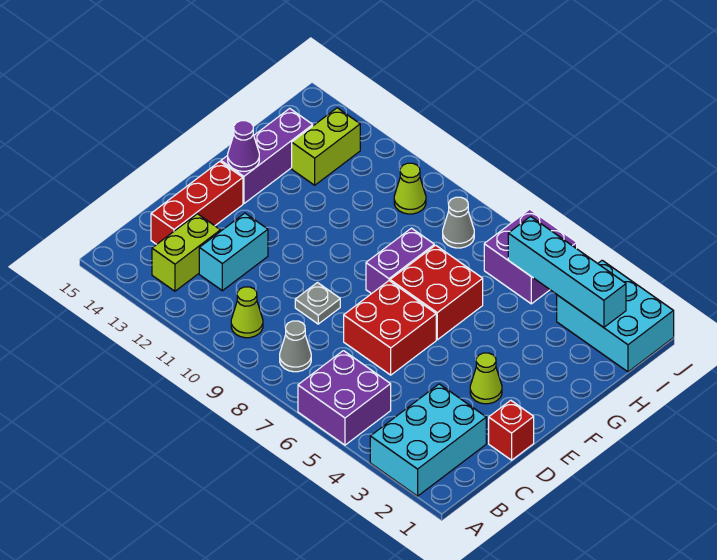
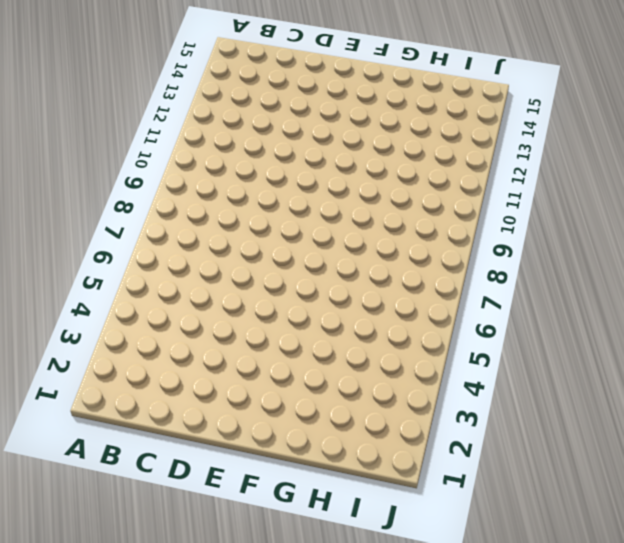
none -> cyan brick A2:C3 level 1
none -> purple brick A5:B6 level 1
none -> grey cone B8 level 1

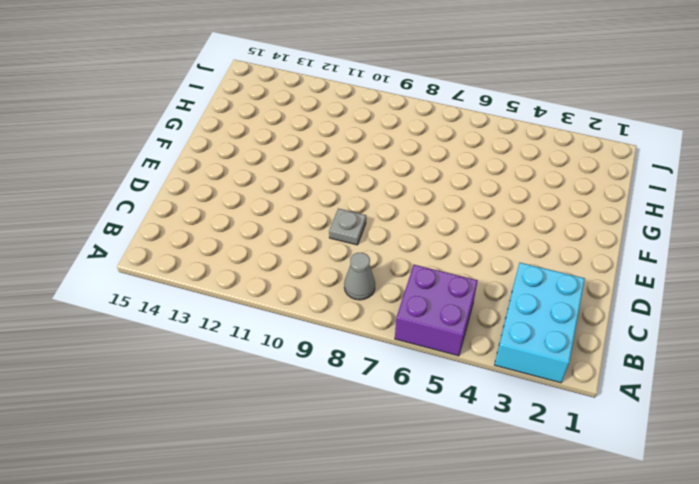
none -> lime cone B10 level 1
none -> lime brick B13:C13 level 1
none -> cyan brick C12:D12 level 1

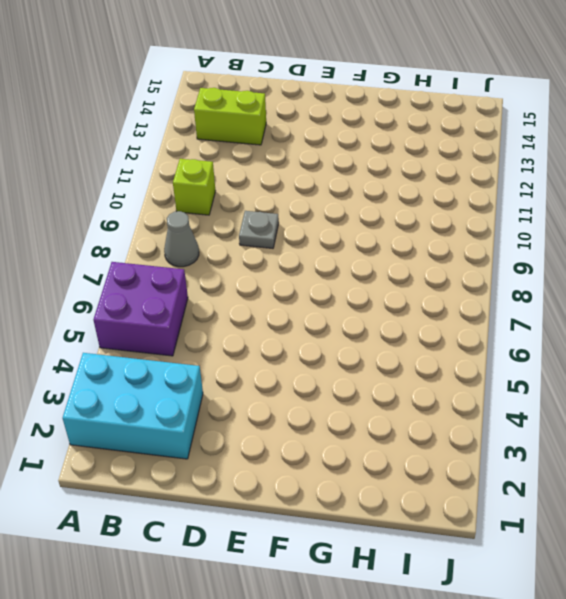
lime brick B10 level 1 -> lime cone B10 level 1
none -> cyan brick C12:D12 level 1
none -> red brick C14:E14 level 1
none -> red brick D1 level 1

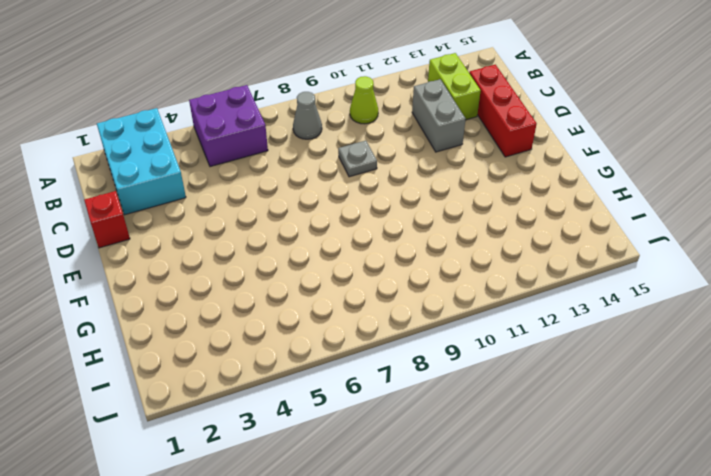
grey brick C12:D12 level 1 -> cyan brick C12:D12 level 1
none -> red brick D6:E7 level 1
none -> lime cone E3 level 1
none -> red brick F6:G7 level 1

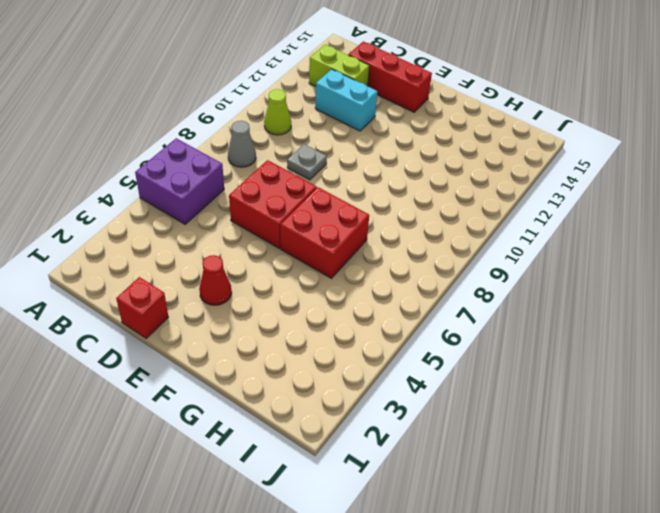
red cone E3 level 1 -> lime cone E3 level 1
none -> cyan brick A2:C3 level 1
none -> purple brick F8:G8 level 1
none -> purple brick F14:H14 level 1

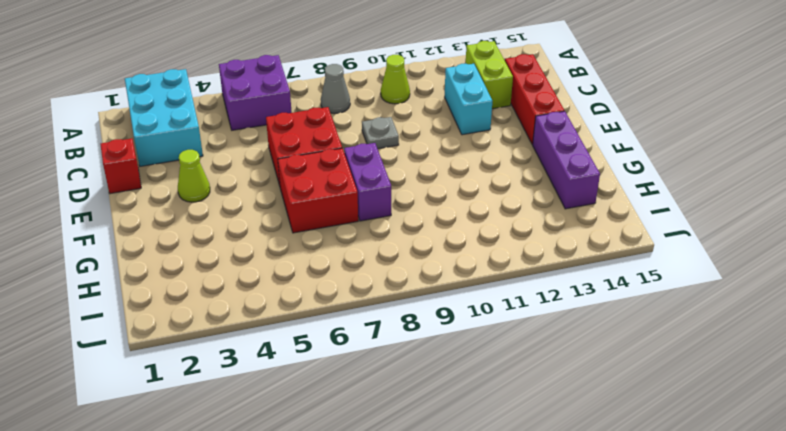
none -> lime brick H13:I13 level 1
none -> cyan brick I1:J3 level 1
none -> purple brick I5:J6 level 1

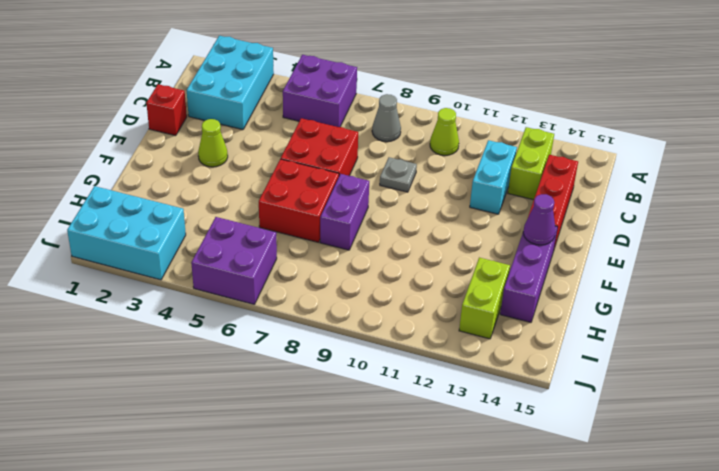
none -> grey cone I8 level 1
none -> lime cone I10 level 1
none -> cyan brick I2:I5 level 2

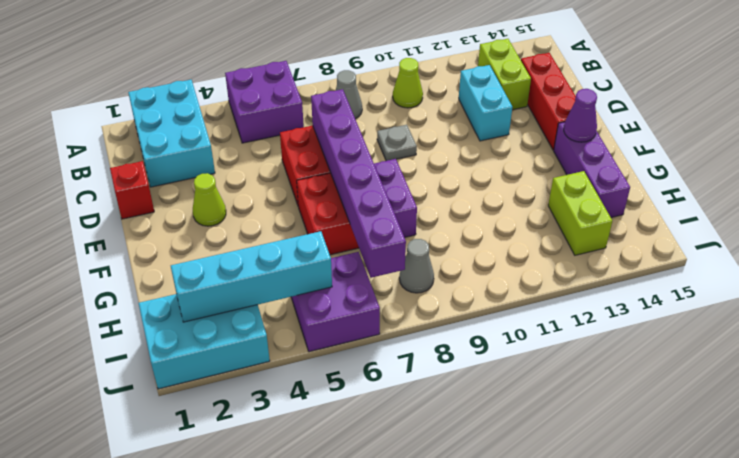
purple brick D7:I7 level 2 -> none
none -> lime cone I10 level 1

